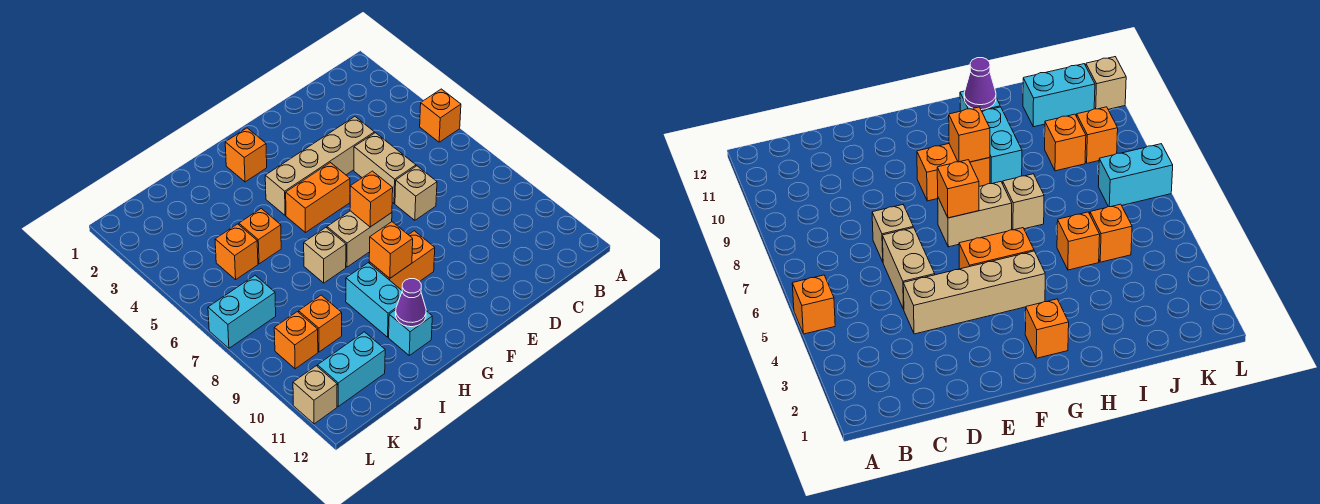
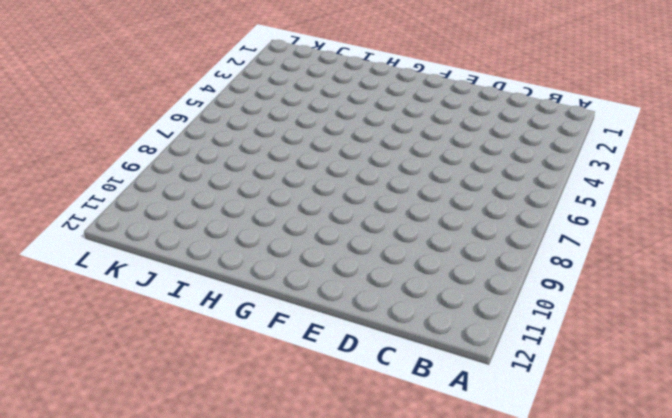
none -> orange brick A5 level 1
none -> tan brick D4:G4 level 1
none -> tan brick D5:D6 level 1

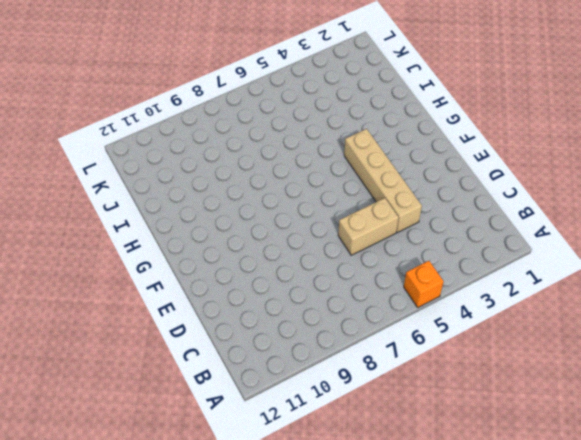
none -> tan brick D7 level 1
none -> orange brick F5:G5 level 1
none -> tan brick F7:G7 level 1

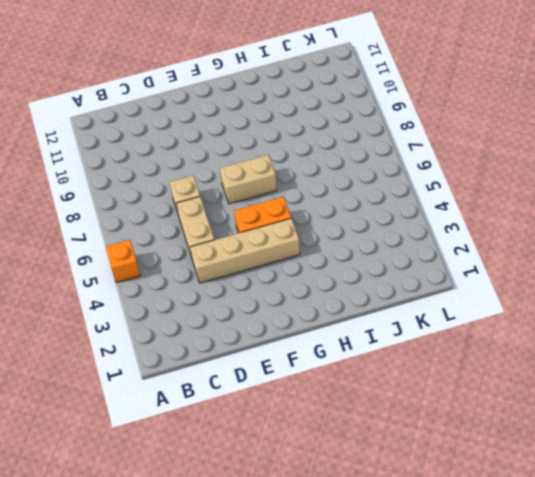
none -> orange brick F9:G9 level 1
none -> orange brick G2 level 1
none -> tan brick H7 level 1

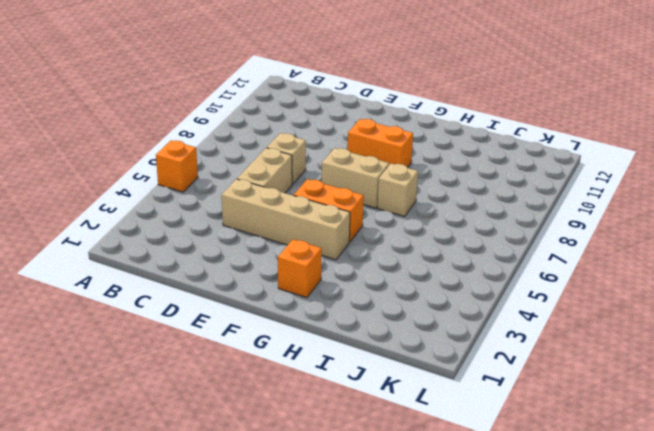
none -> cyan brick H9:H10 level 1
none -> cyan brick H11 level 1
none -> orange brick I5 level 1

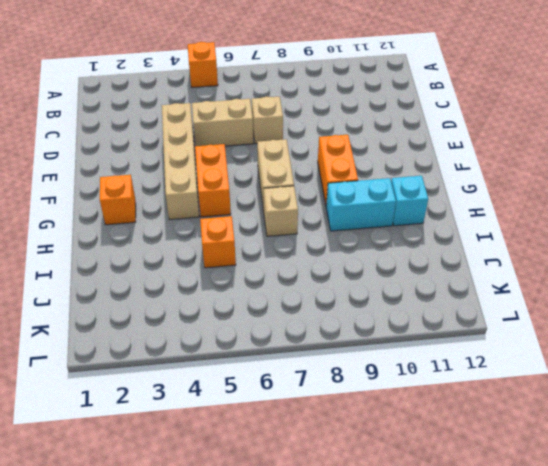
none -> orange brick J5 level 1
none -> orange brick J9 level 1
none -> cyan brick J11:K11 level 1

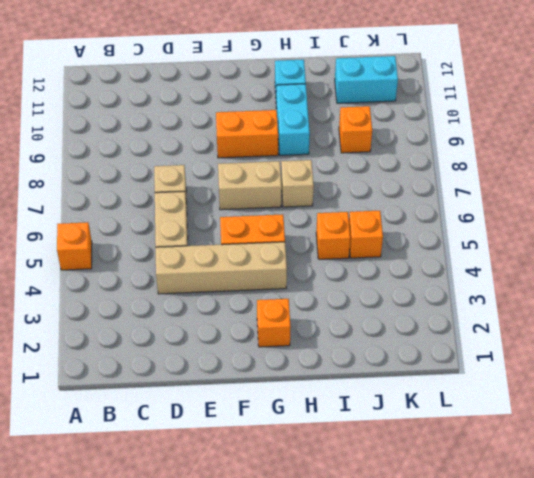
none -> cyan brick K7:L7 level 1
none -> orange brick K9 level 1
none -> tan brick L11 level 1

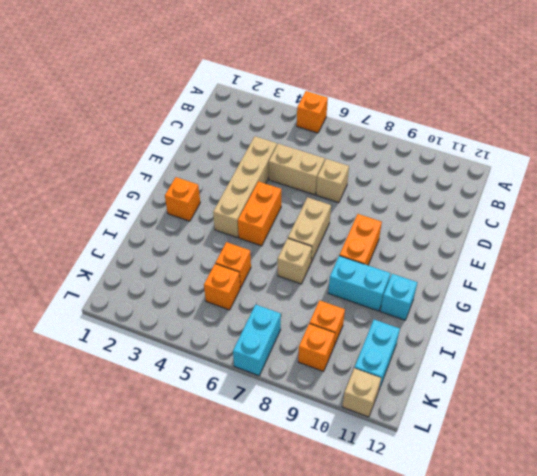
none -> orange brick F7 level 2
none -> orange brick G9 level 2
none -> purple cone H11 level 2

